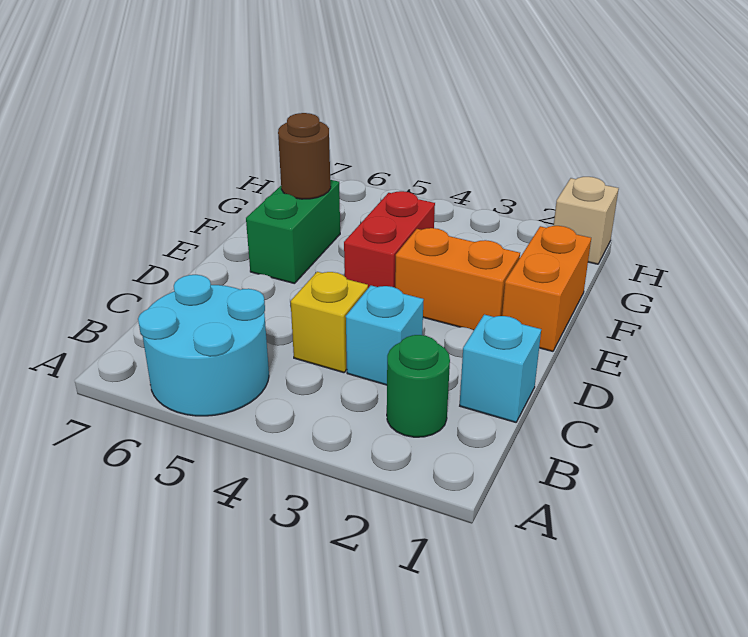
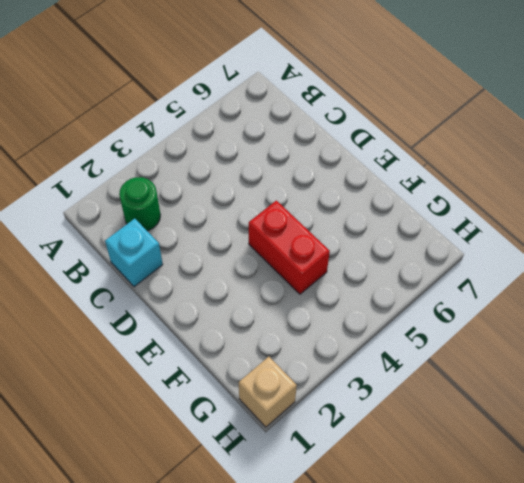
none -> cyan round brick A5:B6 level 1
none -> cyan brick C3 level 1

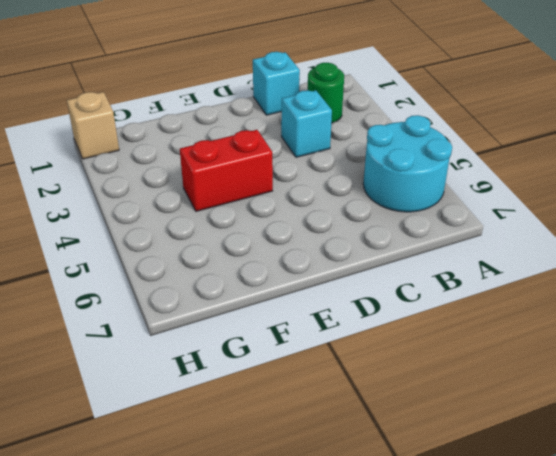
none -> yellow brick C4 level 1
none -> orange brick E1:F1 level 1

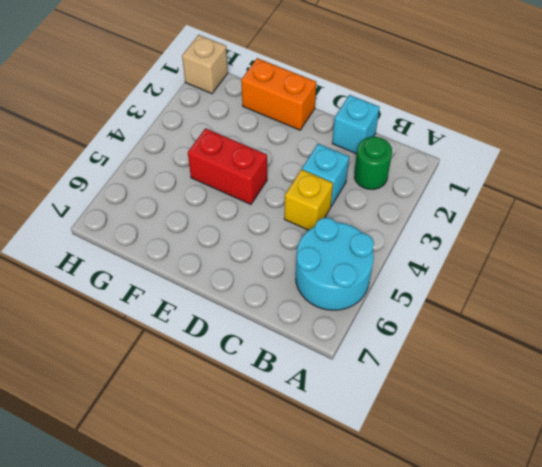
none -> orange brick E2:E3 level 1
none -> green brick E6:F6 level 1

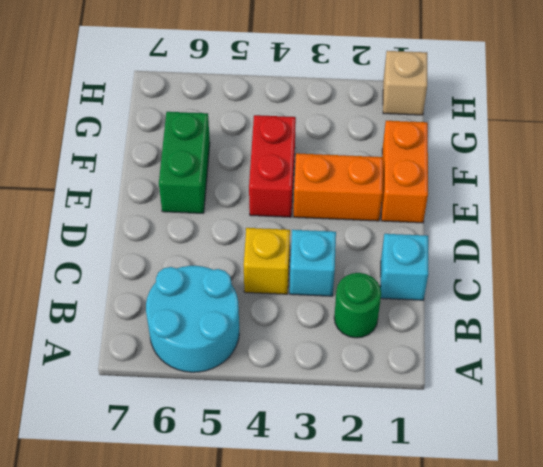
none -> brown round brick F6 level 2

